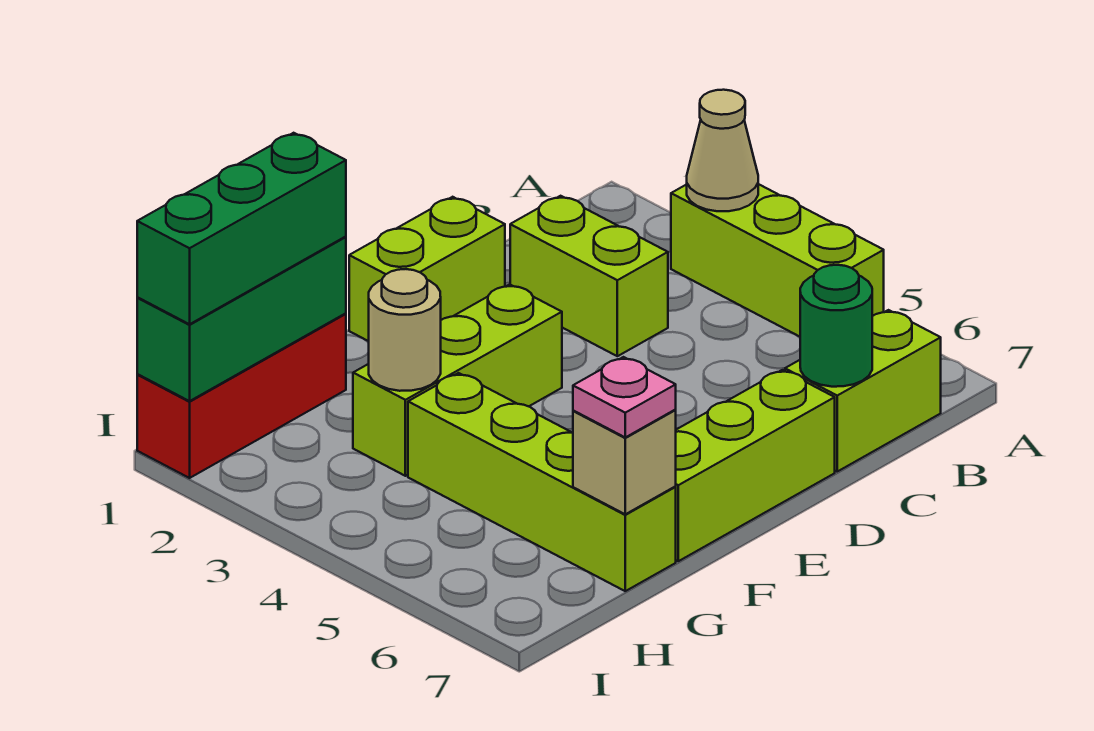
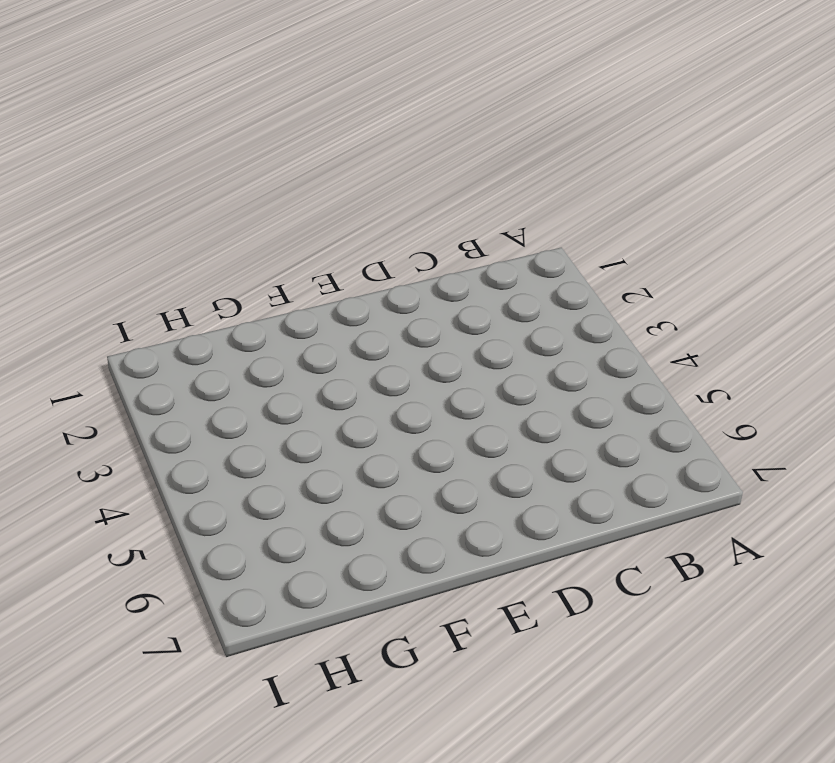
none -> lime brick A3:A5 level 1
none -> lime brick B7:C7 level 1
none -> lime brick C2:C3 level 1

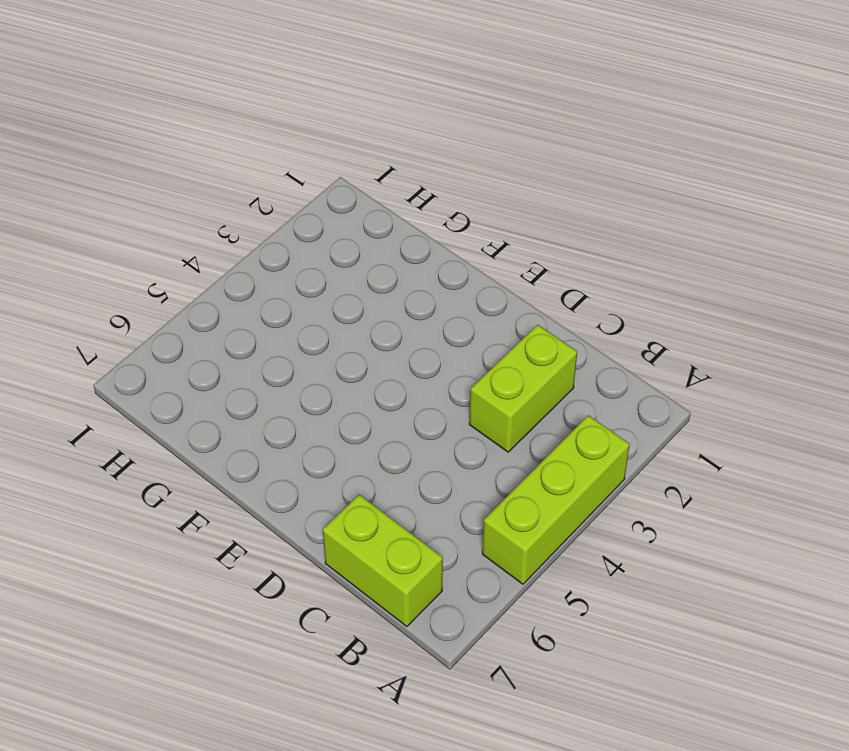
none -> lime brick D1:E1 level 1
none -> lime brick D7:F7 level 1
none -> lime brick E3:G3 level 1

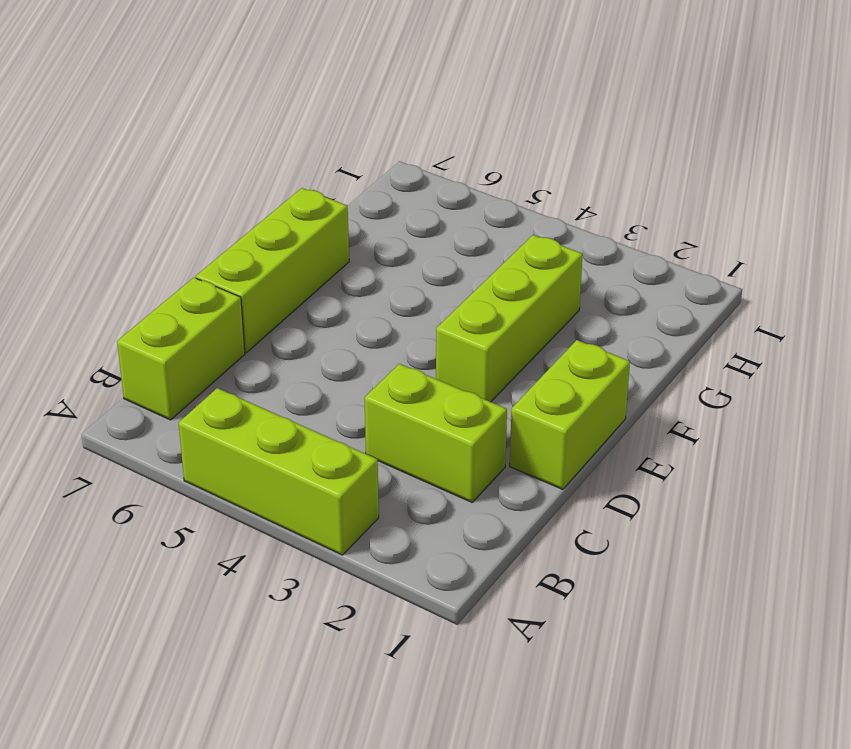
none -> red brick G1:I1 level 1
none -> lime brick G4:G7 level 1
none -> tan cone A3 level 2

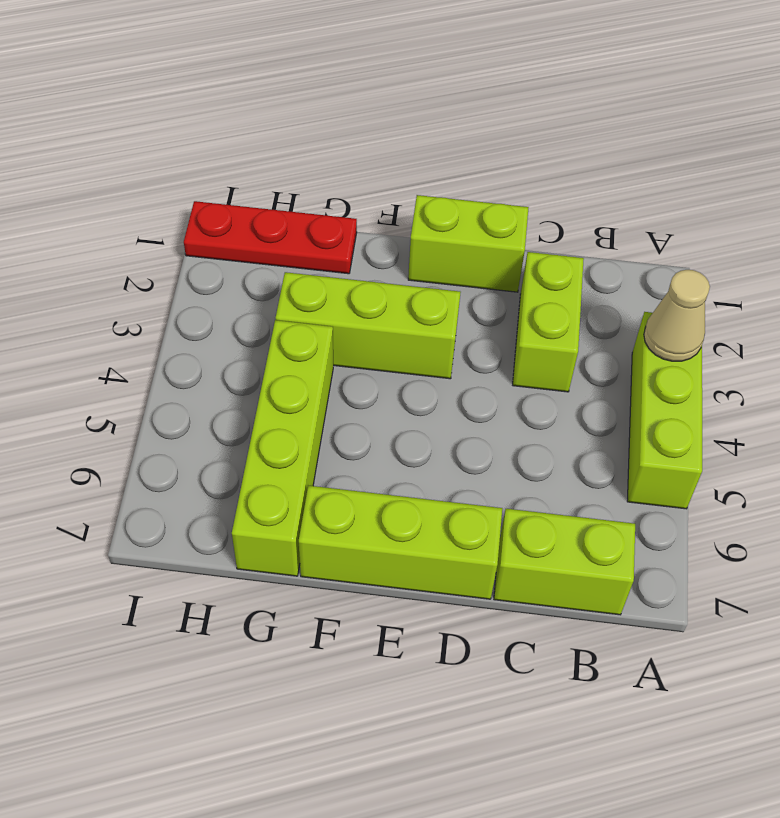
red plate G1:I1 level 1 -> red brick G1:I1 level 1
none -> green round brick C7 level 2
none -> green brick G1:I1 level 2
none -> tan round brick G3 level 2

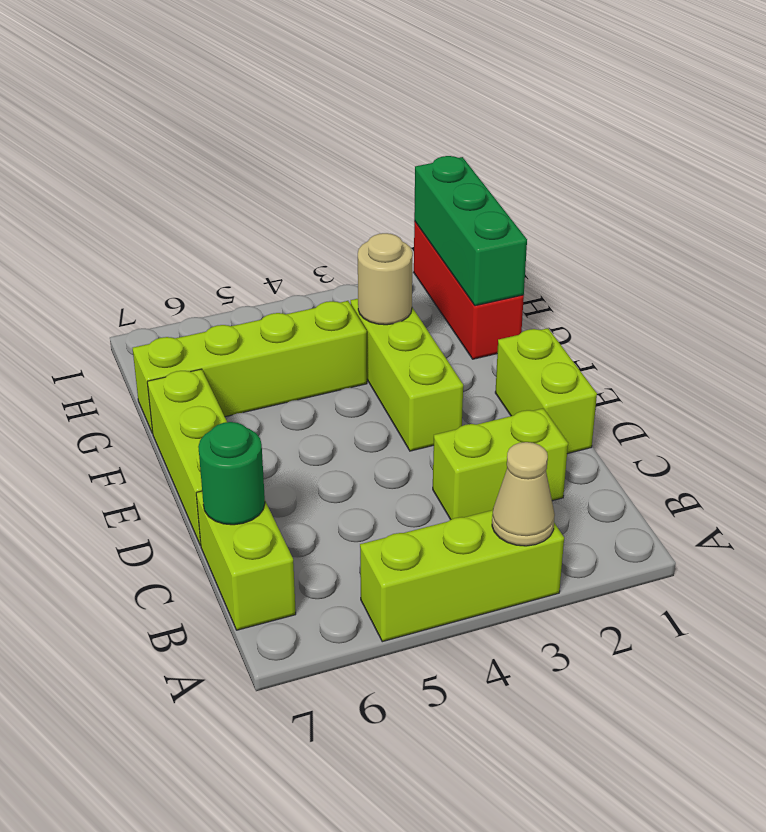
none -> tan brick G7 level 2
none -> green brick G1:I1 level 3
none -> pink plate G7 level 3

